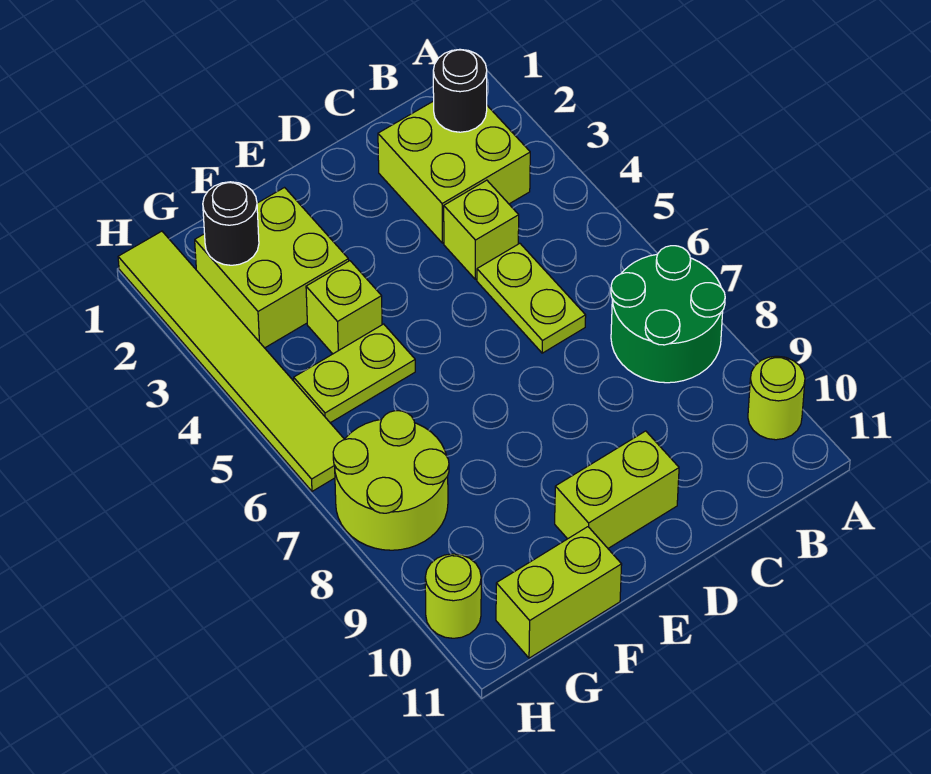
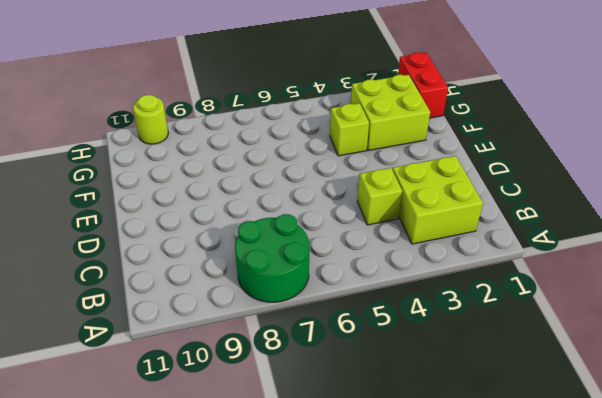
red brick G1:H1 level 1 -> lime tile H1:H6 level 1
none -> lime round brick A10 level 1
none -> lime plate C5:C6 level 1
none -> lime brick D10:E10 level 1

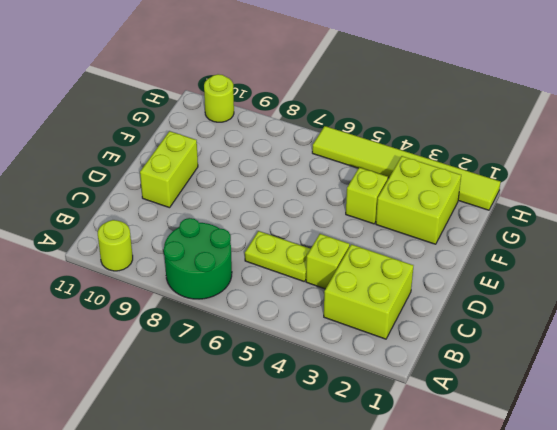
none -> lime plate F5:G5 level 1
none -> lime brick F11:G11 level 1
none -> lime round brick G7:H8 level 1

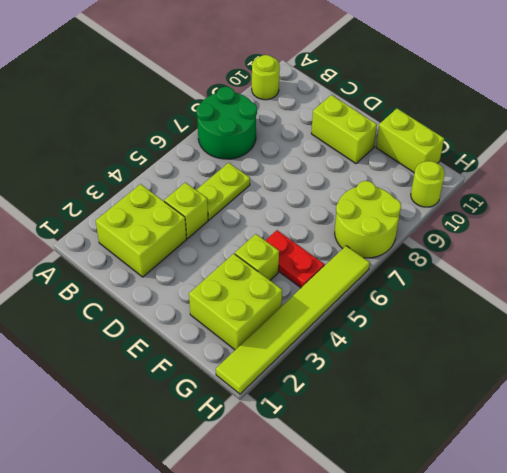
red plate F5:G5 level 1 -> lime plate F5:G5 level 1
none -> black round brick B2 level 2
none -> black round brick G2 level 2

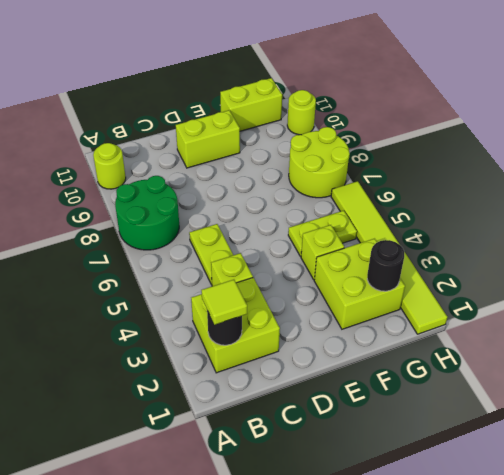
lime tile B2 level 3 -> none

